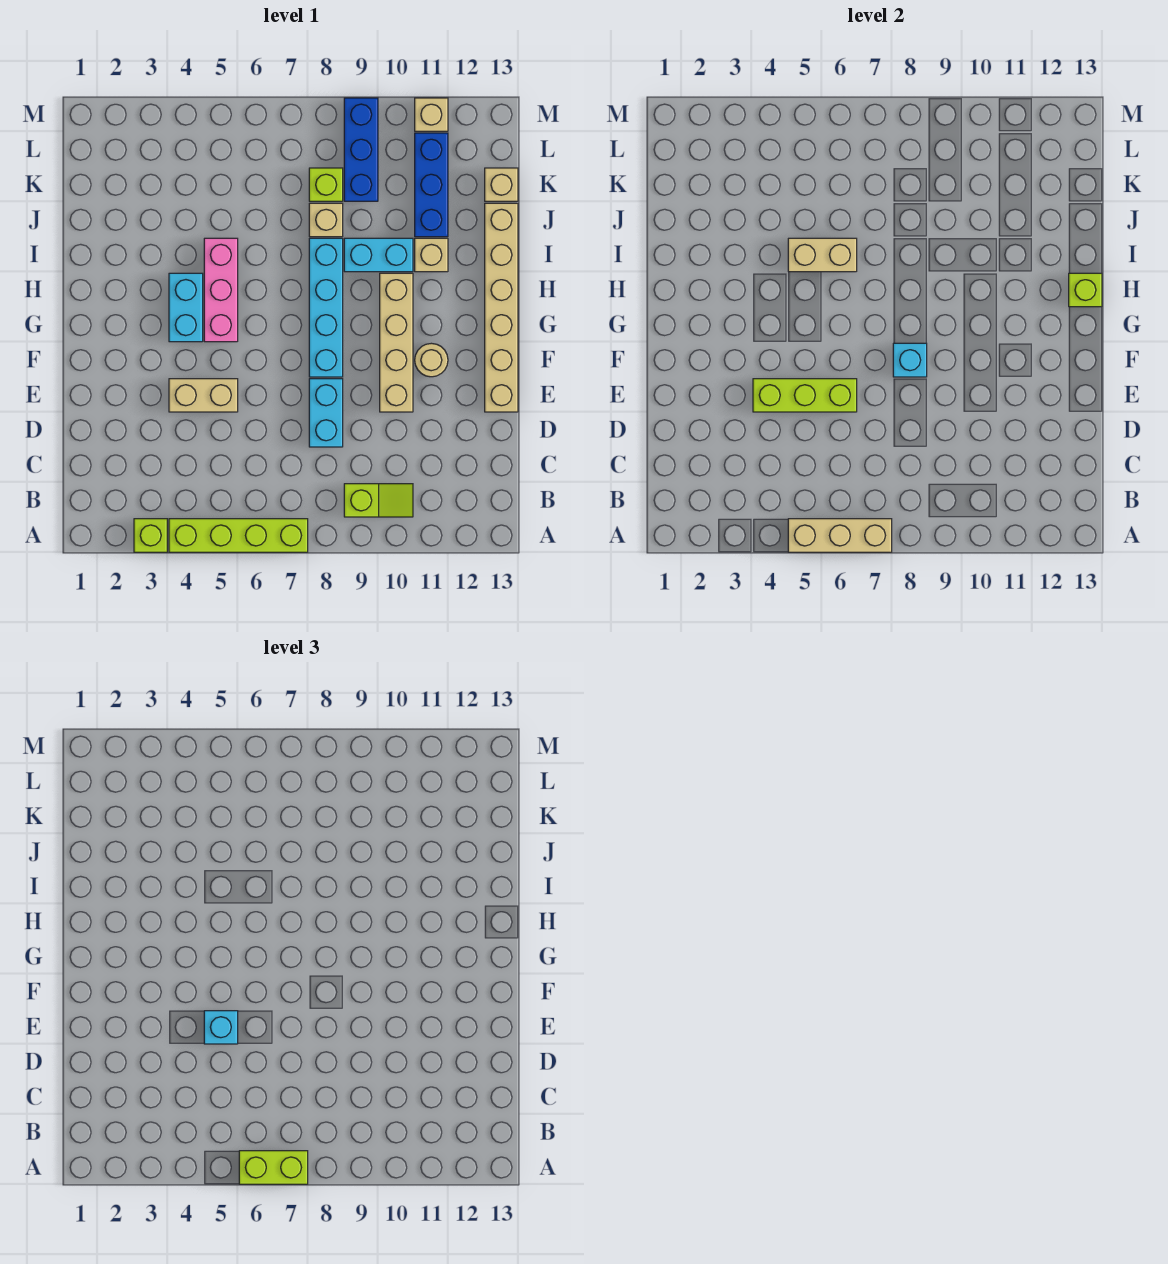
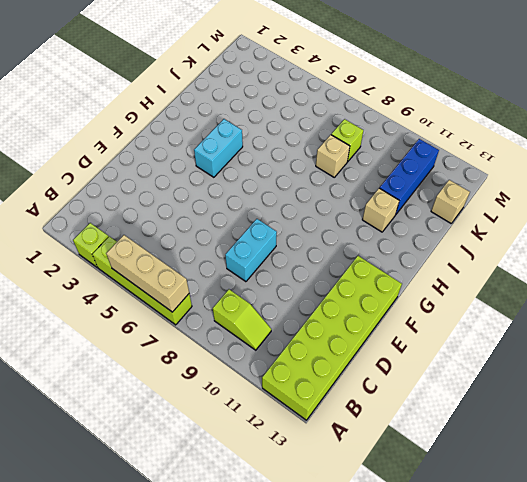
lime brick A12:F13 level 1 -> tan brick E13:J13 level 1
none -> tan brick E4:E5 level 1
none -> tan brick E10:H10 level 1
none -> cyan brick F8:I8 level 1

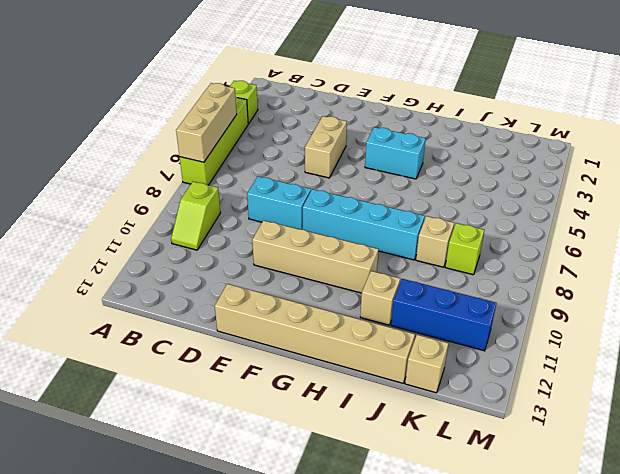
none -> tan round brick F11 level 1
none -> pink brick G5:I5 level 1
none -> cyan brick I9:I10 level 1

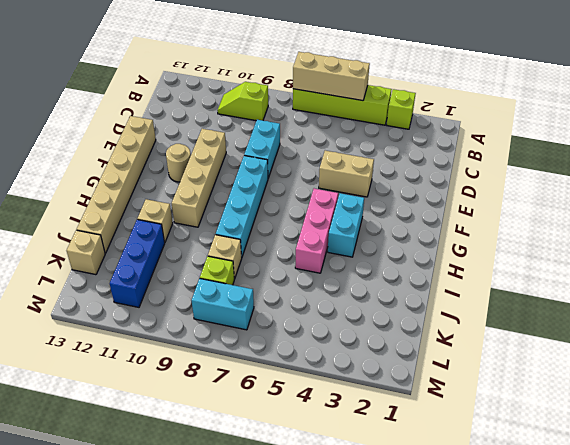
cyan brick L7:L8 level 1 -> cyan brick I9:I10 level 1
none -> blue brick K9:M9 level 1
none -> tan brick M11 level 1
none -> lime brick E4:E6 level 2

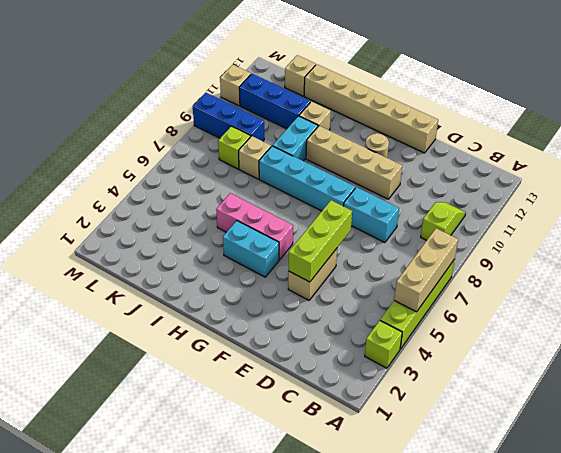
none -> cyan brick F8 level 2
none -> lime brick H13 level 2
none -> tan brick I5:I6 level 2

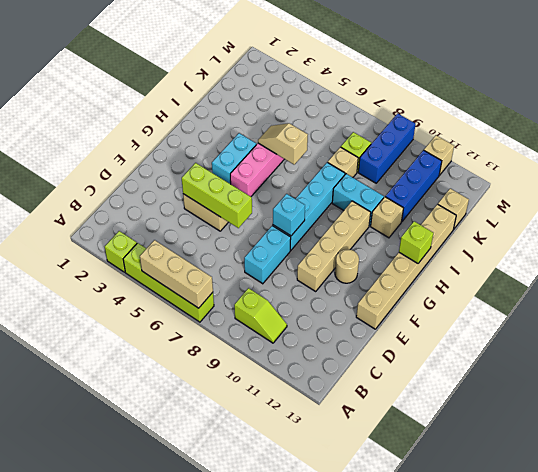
tan slope I5:I6 level 2 top 6 -> tan brick I5:I6 level 2
none -> lime brick A6:A7 level 3
none -> cyan brick E5 level 3

